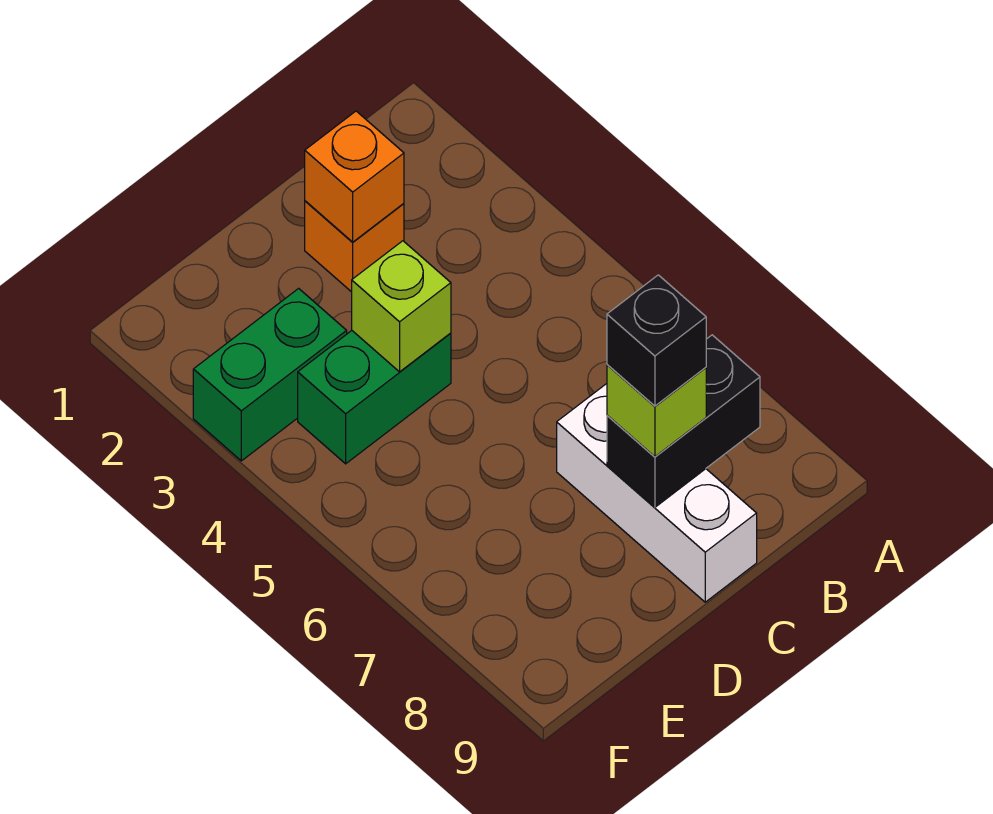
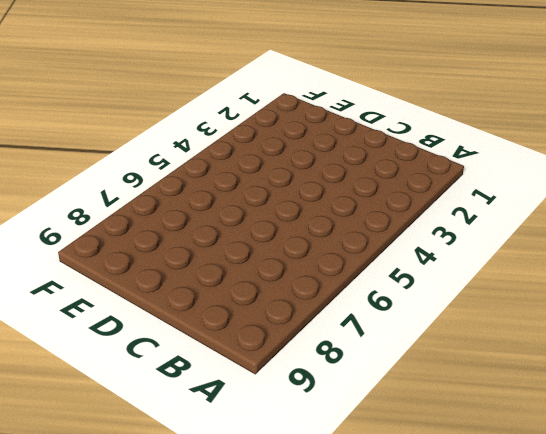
none -> orange brick C2 level 1
none -> white brick C7:C9 level 1

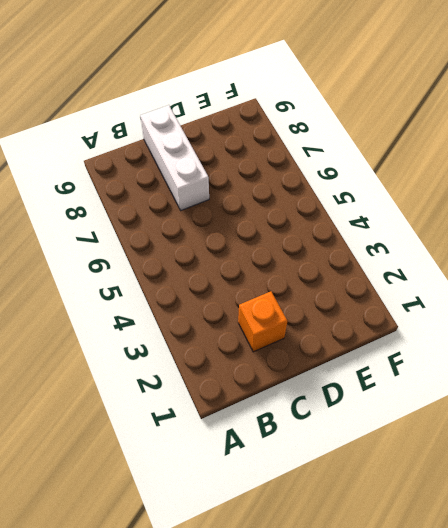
none -> green brick D4:E4 level 1
none -> green brick E3:F3 level 1

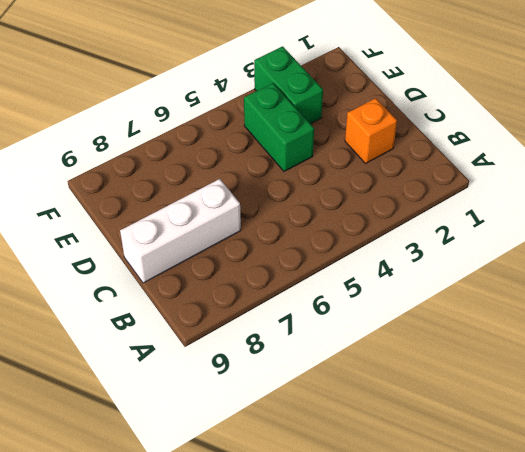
none -> black brick B8:C8 level 2
none -> orange brick C2 level 2

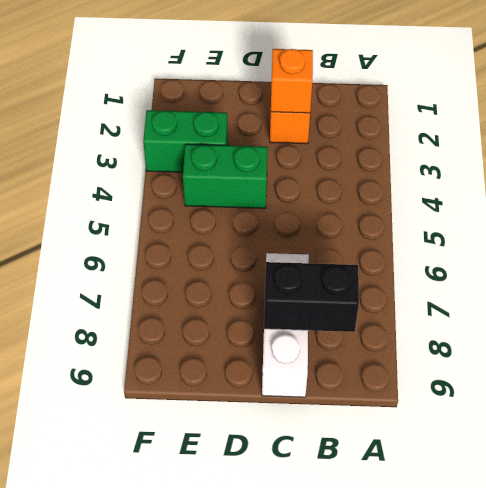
none -> lime brick D4 level 2
none -> lime brick C8 level 3

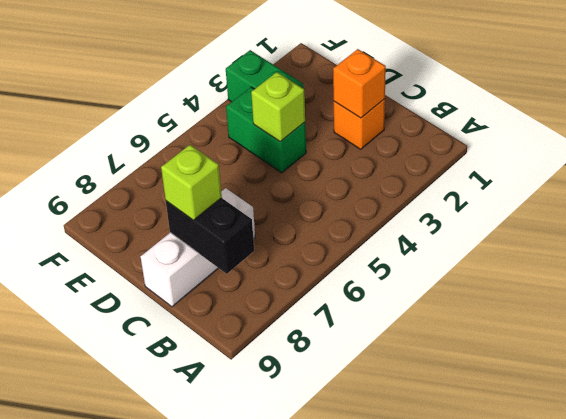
none -> black brick C8 level 4

